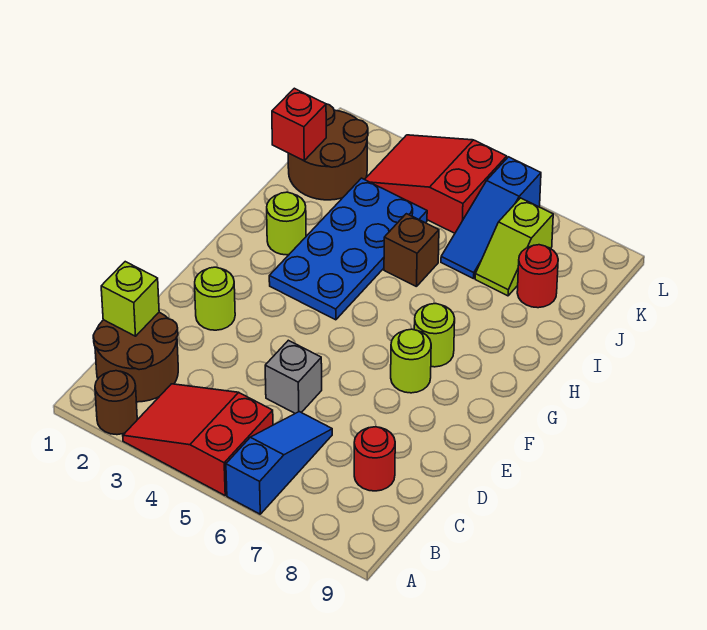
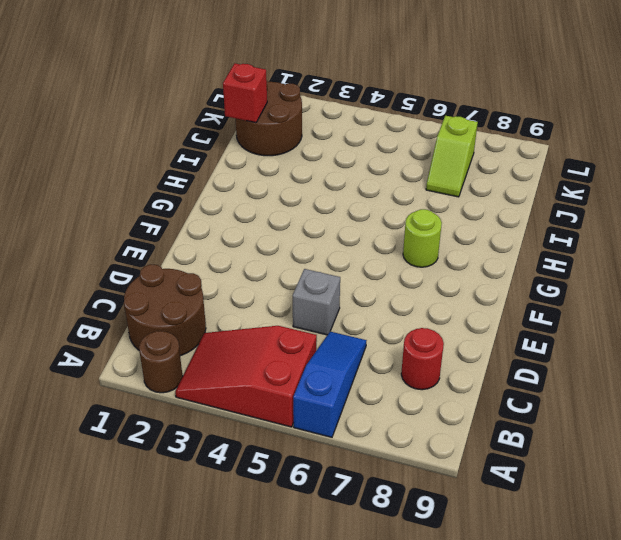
none -> lime round brick E2 level 1
none -> lime round brick F7 level 1
none -> blue plate G3:J4 level 1

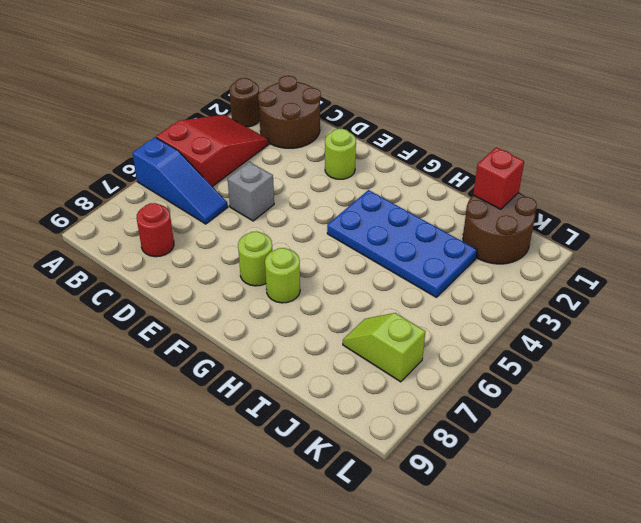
none -> lime round brick H2 level 1
none -> brown brick I5 level 1
none -> blue slope J6:L6 level 1 top L

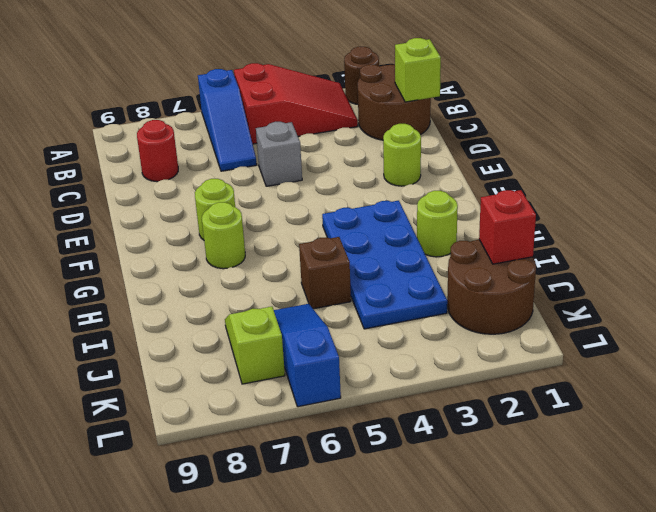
none -> red round brick J8 level 1
none -> red slope K3:L5 level 1 top 5

